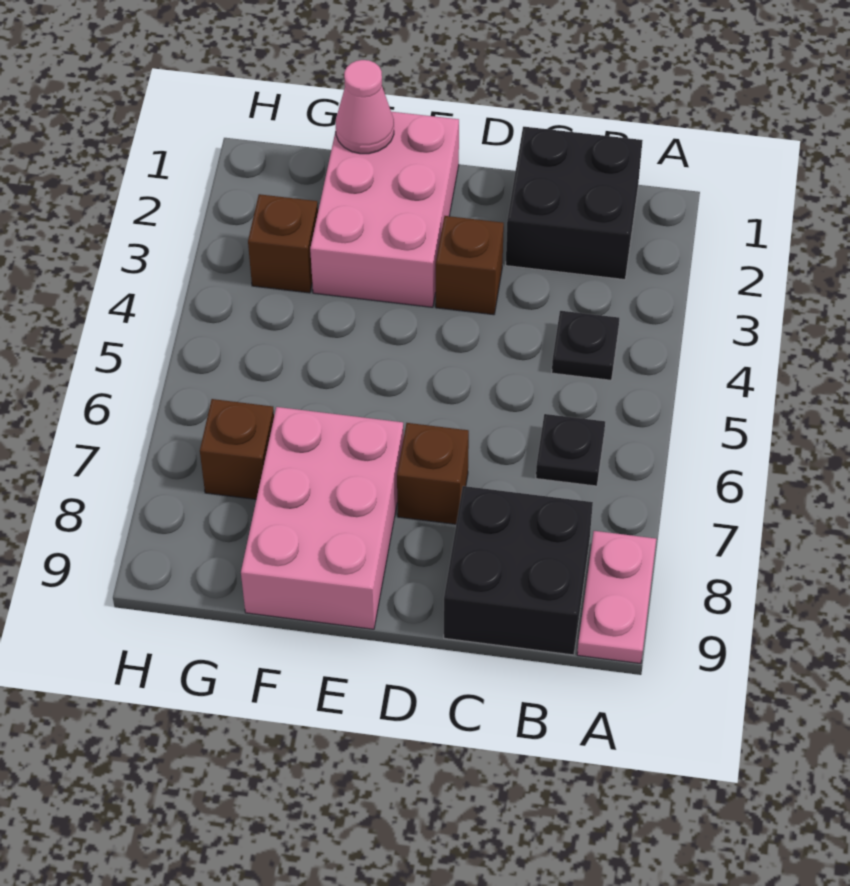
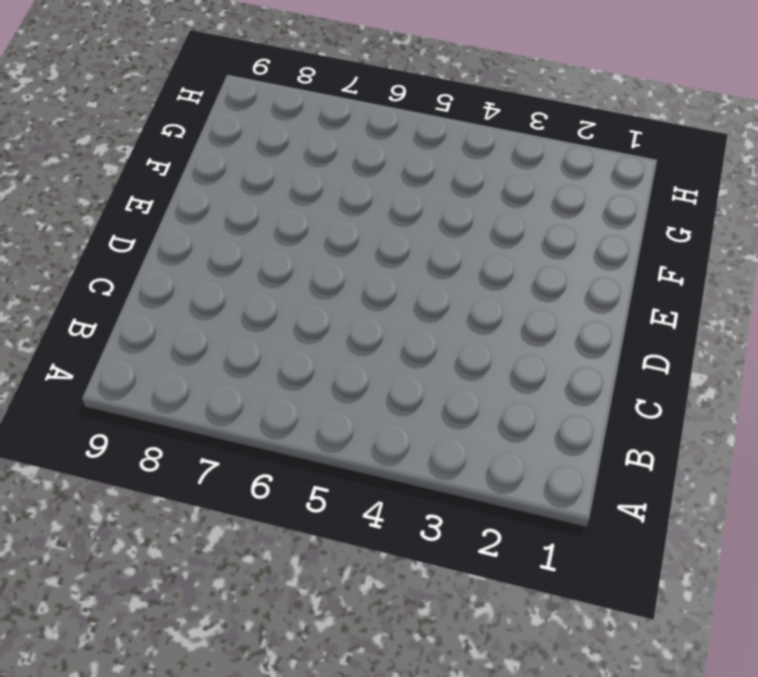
none -> pink plate A8:A9 level 1
none -> black brick B1:C2 level 1
none -> black plate B4 level 1

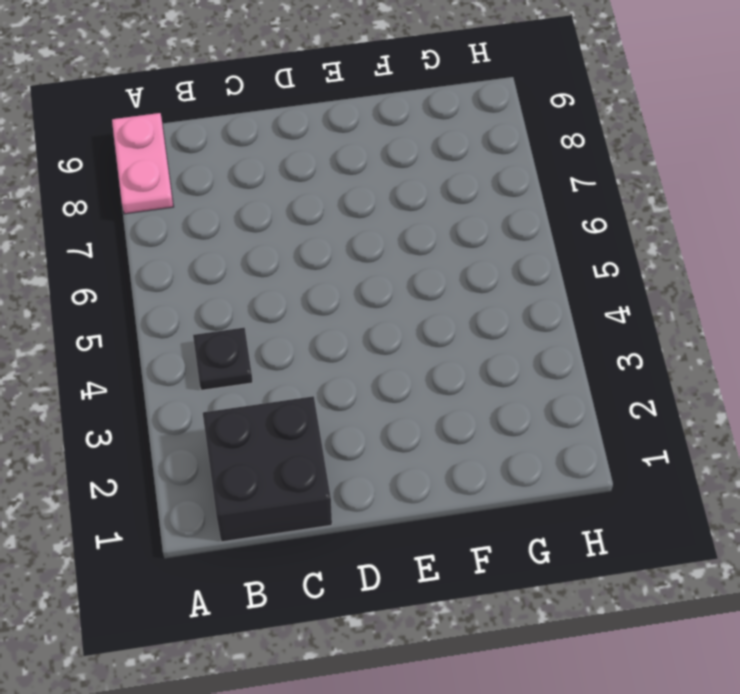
none -> black plate B6 level 1
none -> black brick B8:C9 level 1
none -> brown brick D3 level 1

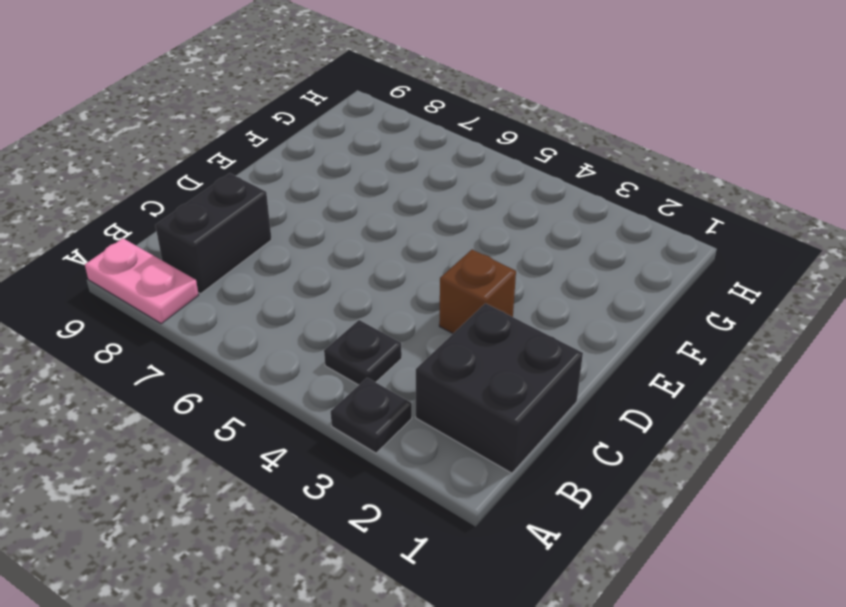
black plate A3 level 1 -> black plate B6 level 1
black brick B8:C8 level 1 -> black brick B8:C9 level 1
none -> brown brick D7 level 1
none -> pink brick E1:F3 level 1
none -> pink brick E7:F9 level 1

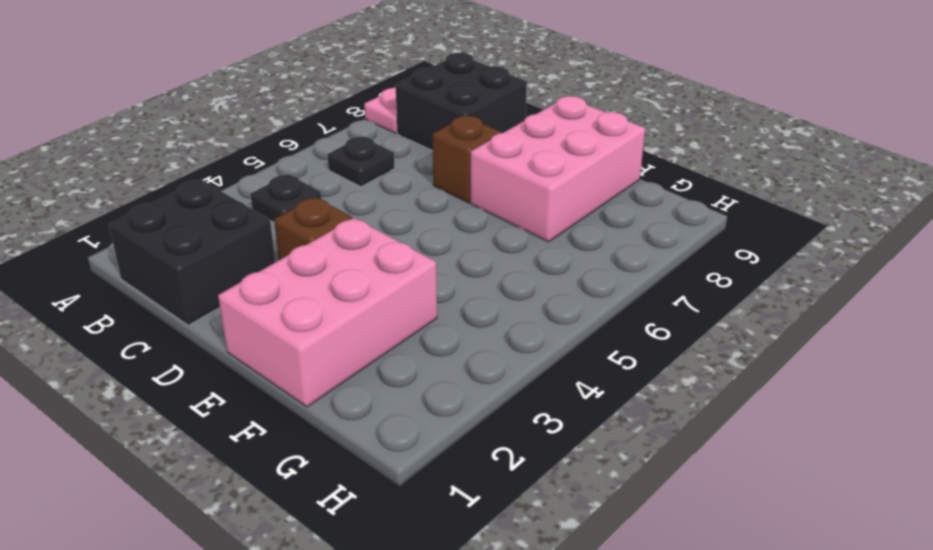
none -> brown brick G3 level 1
none -> brown brick G7 level 1
none -> pink cone F1 level 2

